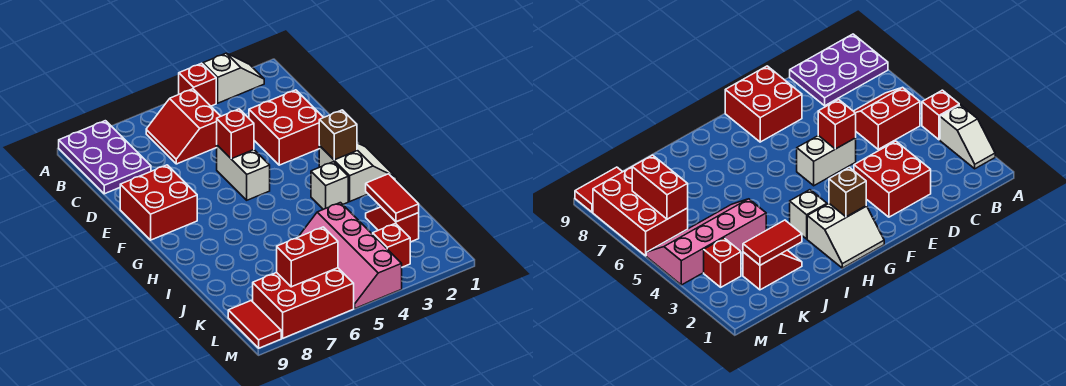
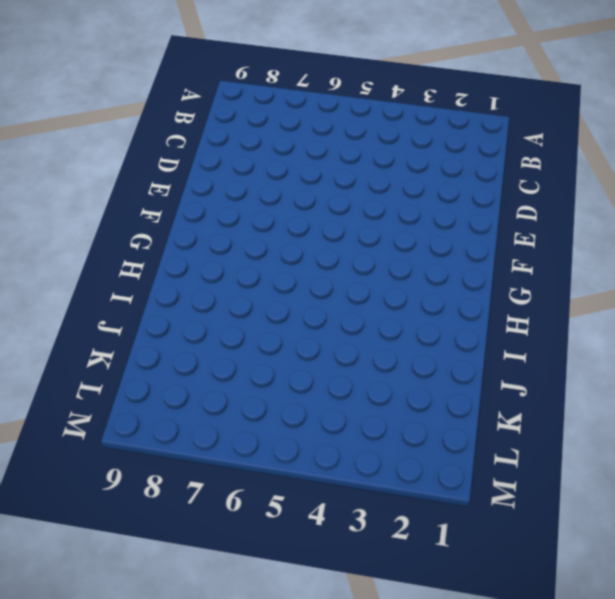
none -> white slope A2:A3 level 1 top 3
none -> red brick A4 level 1
none -> purple plate A8:C9 level 1

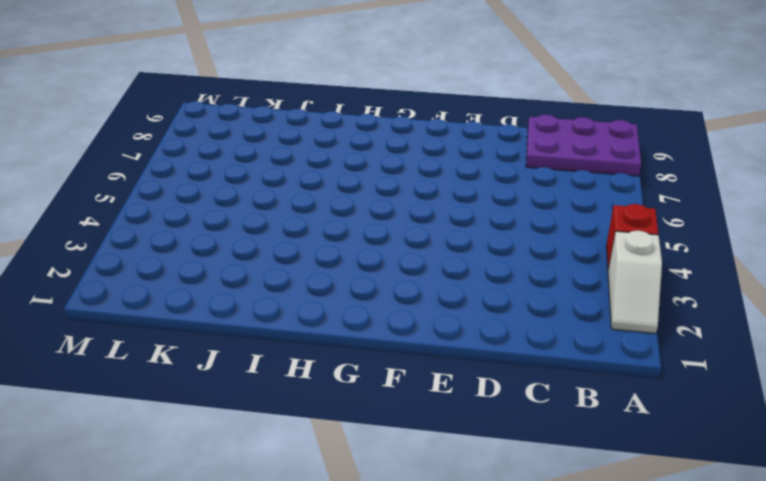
none -> red slope B5:C6 level 1 top 5
none -> red brick D2:E3 level 1
none -> white brick E5:F5 level 1

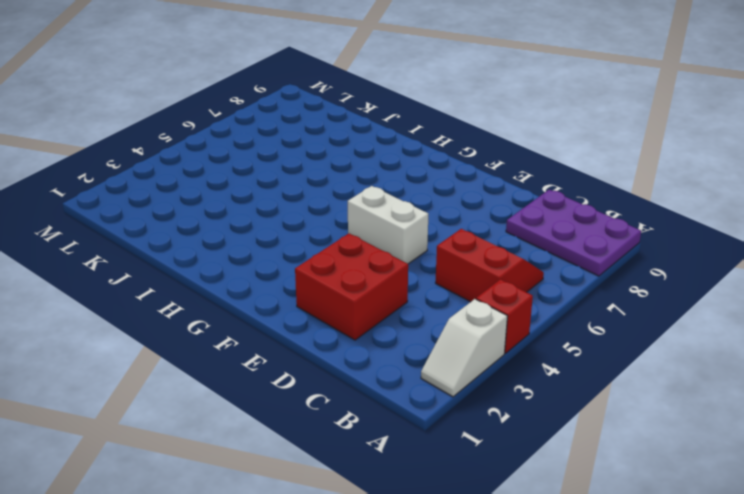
none -> red brick E8:F9 level 1
none -> white slope G1:H2 level 1 top 2
none -> white brick H3 level 1

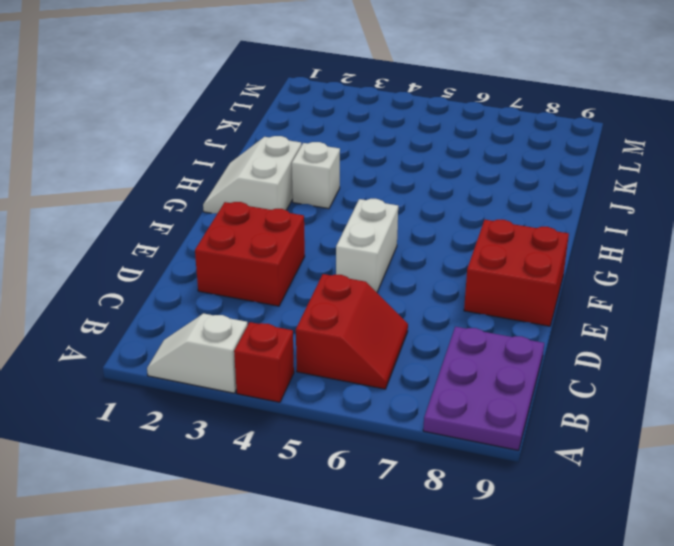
none -> red slope J2:K2 level 1 top K
none -> pink slope J4:M5 level 1 top 4
none -> red brick L3 level 1

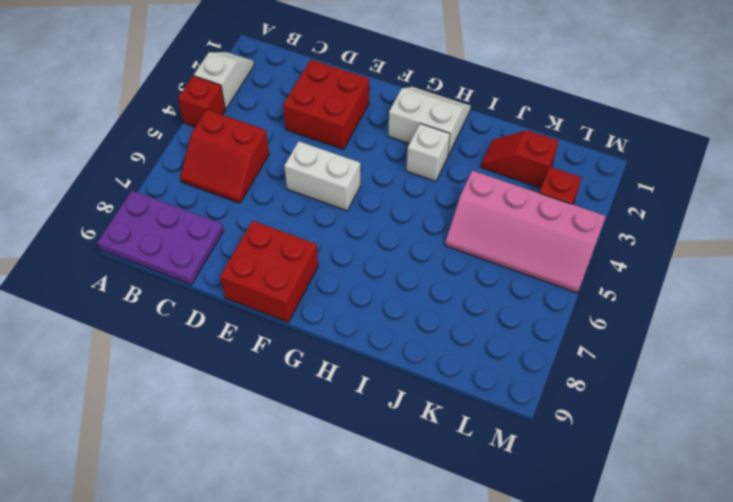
none -> red brick L6:M8 level 1
none -> red tile L9:M9 level 1
none -> red brick E5 level 2

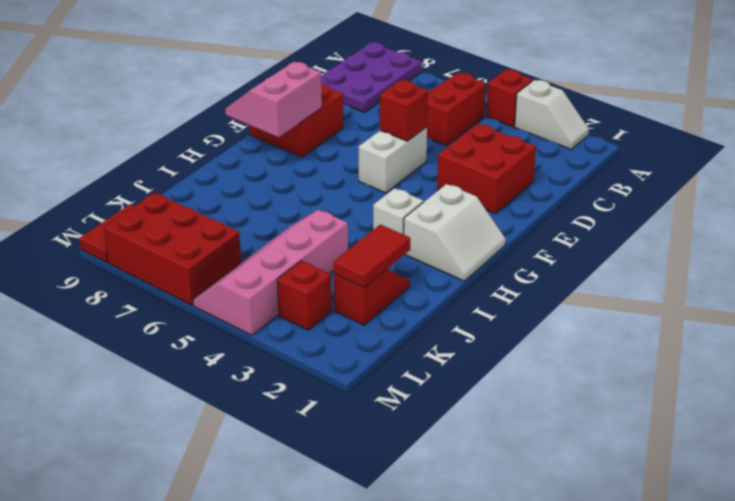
pink slope F8:G9 level 2 top 8 -> none
none -> brown brick G2 level 2
none -> red brick L6:L7 level 2

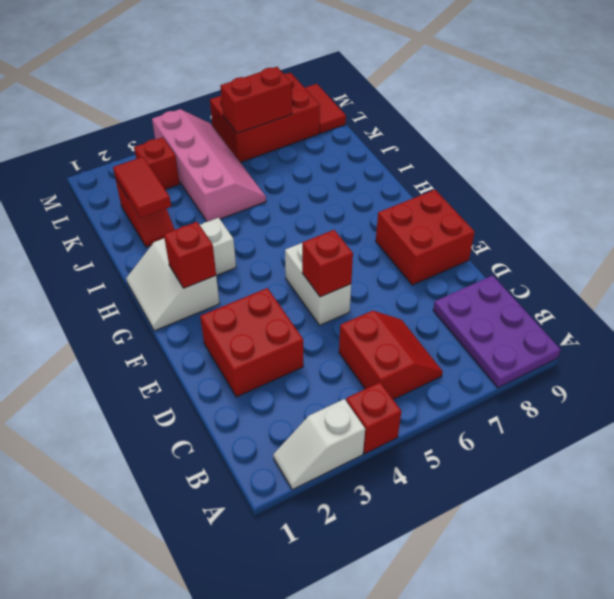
red brick G2 level 2 -> brown brick G2 level 2

